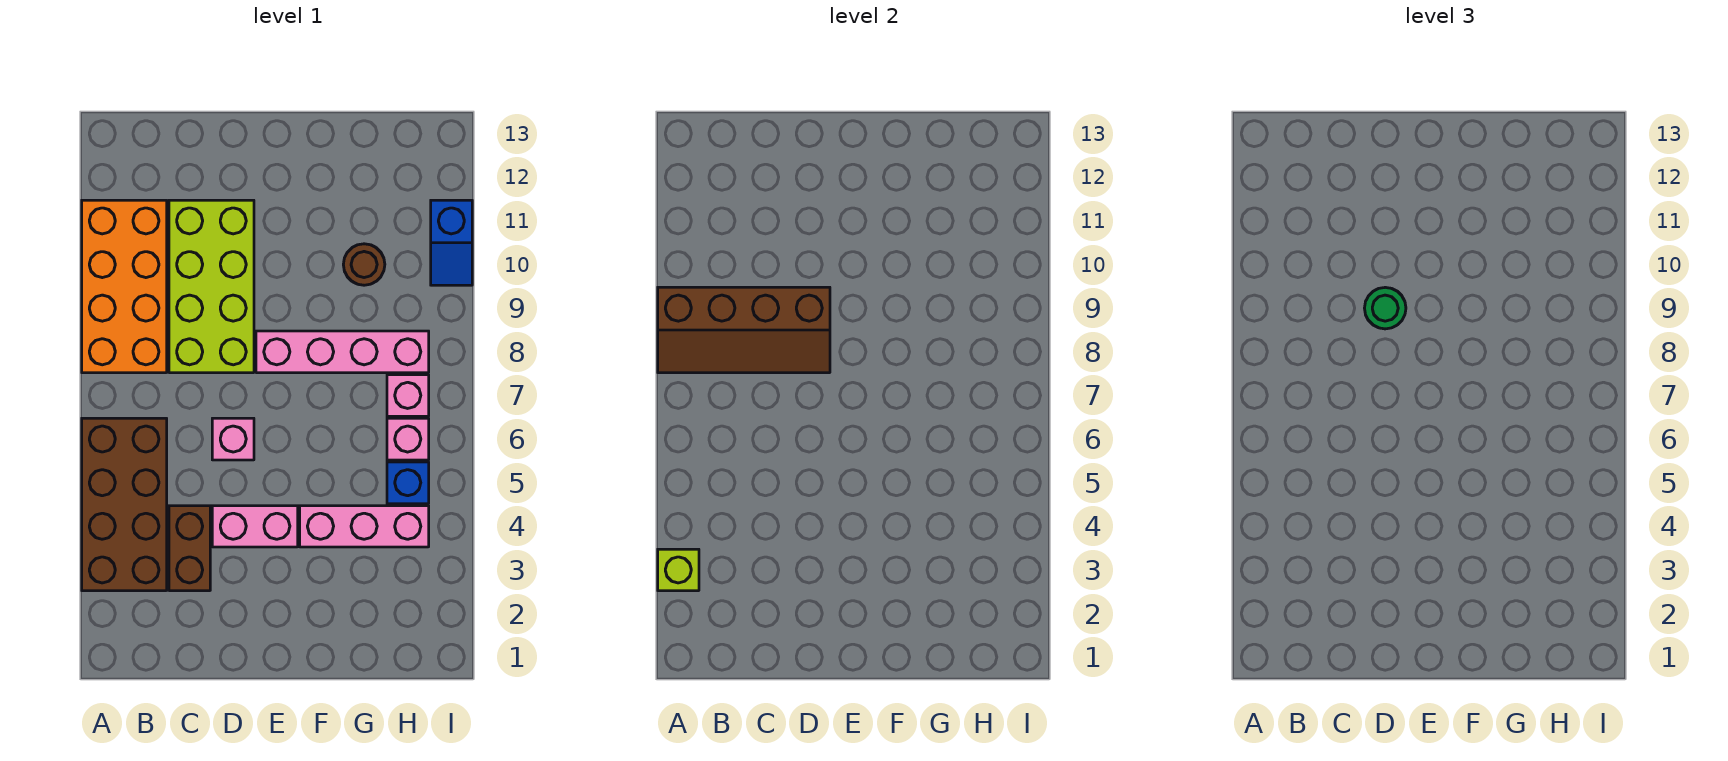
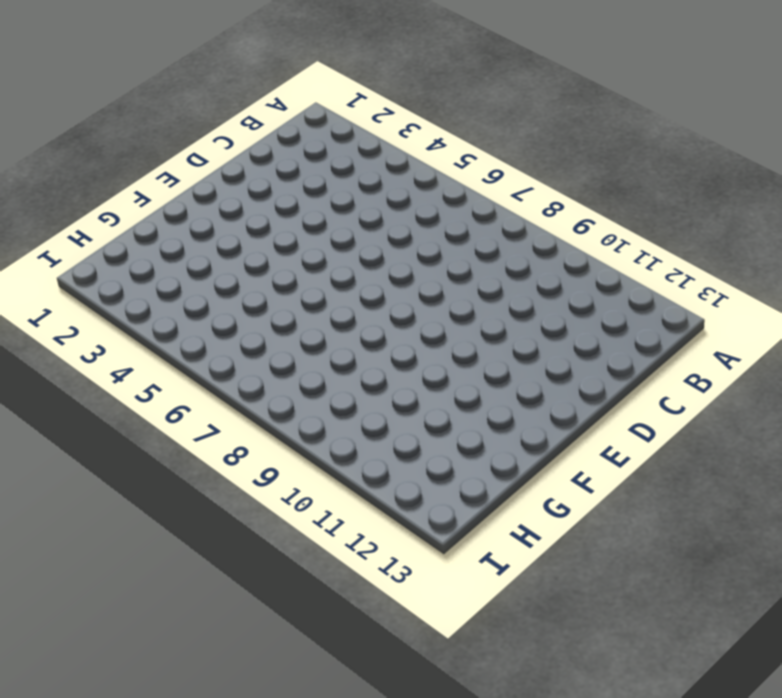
none -> brown brick A3:B6 level 1
none -> orange brick A8:B11 level 1
none -> brown brick C3:C4 level 1

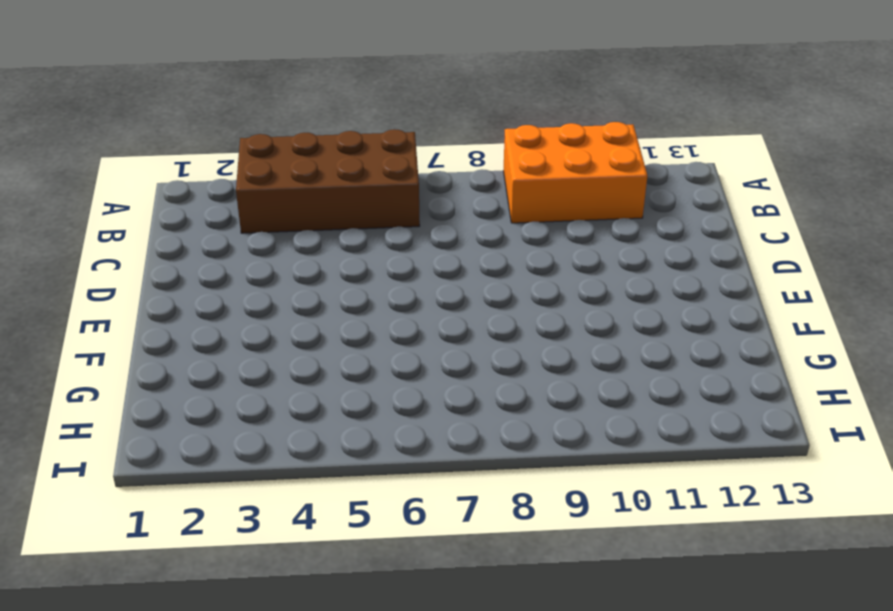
orange brick A9:B11 level 1 -> orange brick A8:B11 level 1
none -> brown brick C3:C4 level 1
none -> lime brick C8:D11 level 1
none -> pink brick D4:E4 level 1

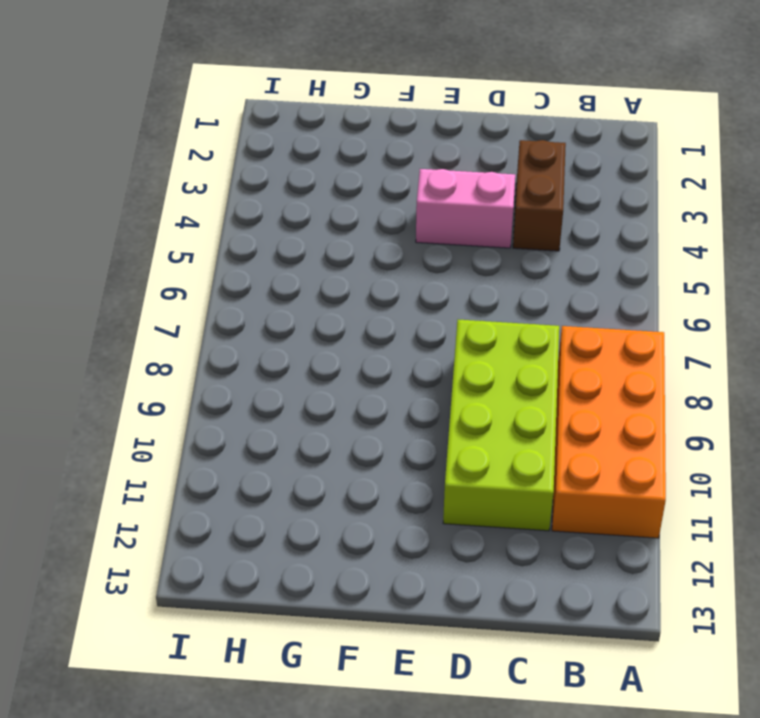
none -> brown brick A3:B6 level 1
none -> pink brick D6 level 1
none -> pink brick E8:H8 level 1

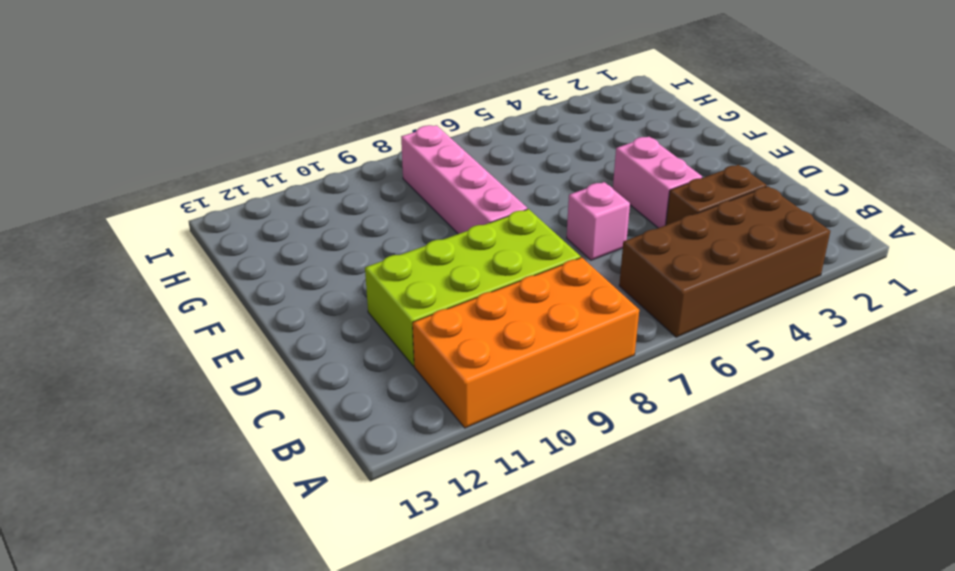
none -> pink brick F4:H4 level 1
none -> brown round brick G10 level 1
none -> blue brick H5 level 1

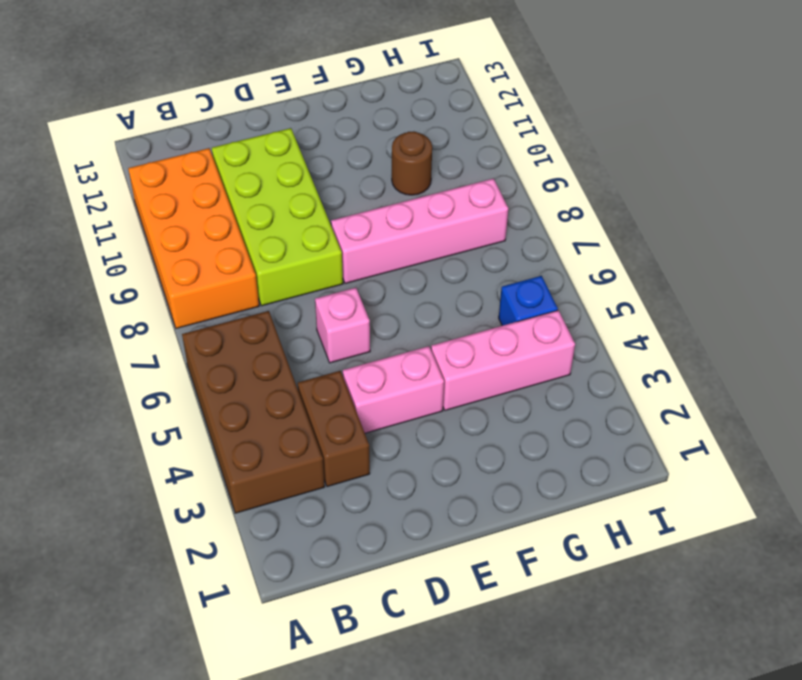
none -> pink brick H6 level 1
none -> pink brick H7 level 1
none -> blue slope I10:I11 level 1 top 11

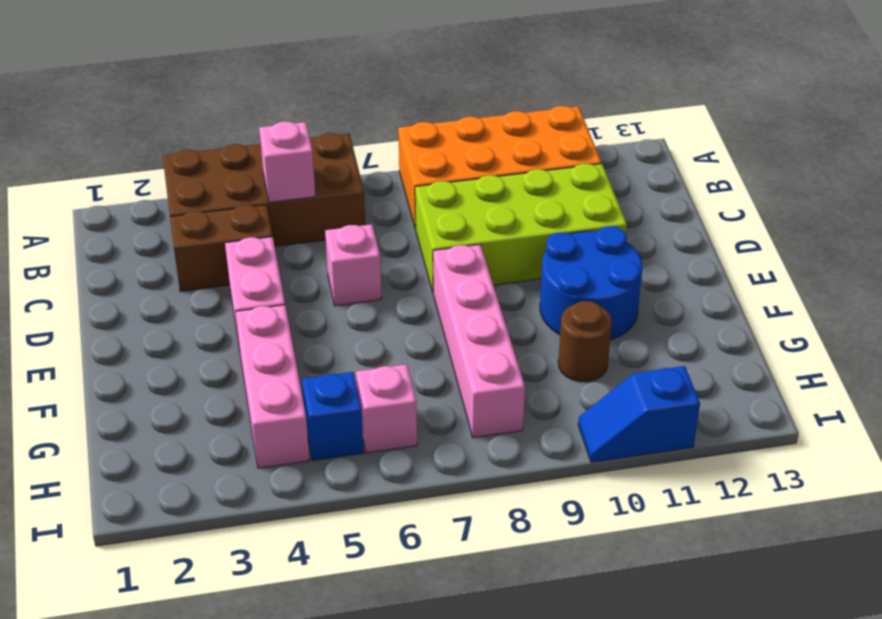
pink brick B5 level 2 -> pink brick H7 level 1
blue round brick E10:F11 level 1 -> none
none -> lime brick A3 level 2
none -> brown slope A8:D9 level 2 top 9
none -> green round brick D9 level 3

